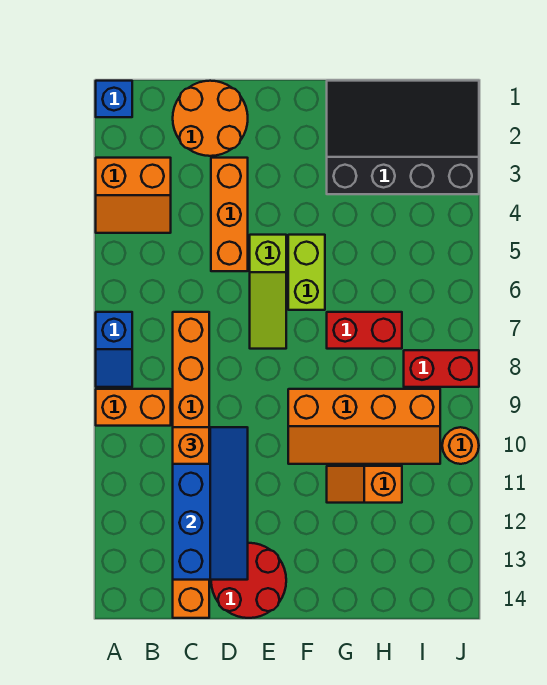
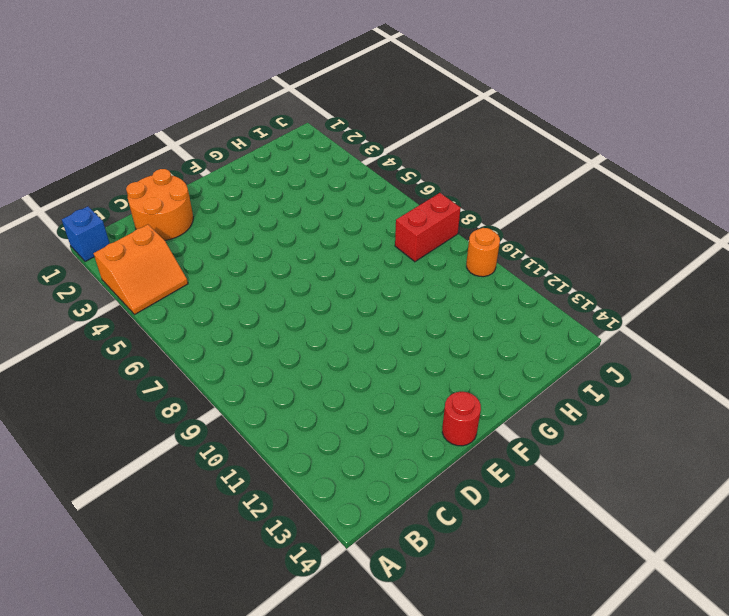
red round brick E14 level 1 -> red round brick D13:E14 level 1
none -> blue slope A7:A8 level 1 top 7
none -> orange brick A9:B9 level 1
none -> orange brick C7:C14 level 1

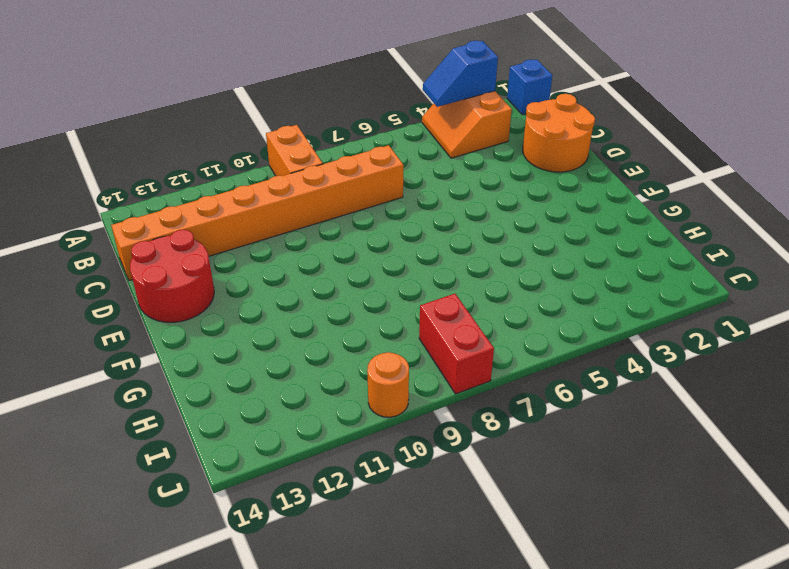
blue slope A3:A4 level 2 top 3 -> blue slope A7:A8 level 1 top 7
none -> orange brick D3:D5 level 1
none -> lime slope E5:E7 level 1 top 5
none -> lime brick F5:F6 level 1

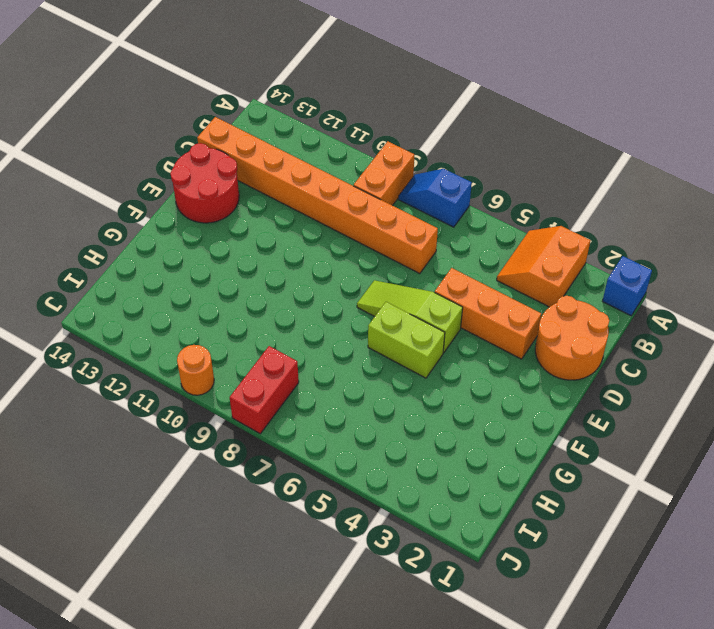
none -> orange slope F9:I10 level 1 top 9
none -> black slope G1:J3 level 1 top 3
none -> red brick G7:H7 level 1

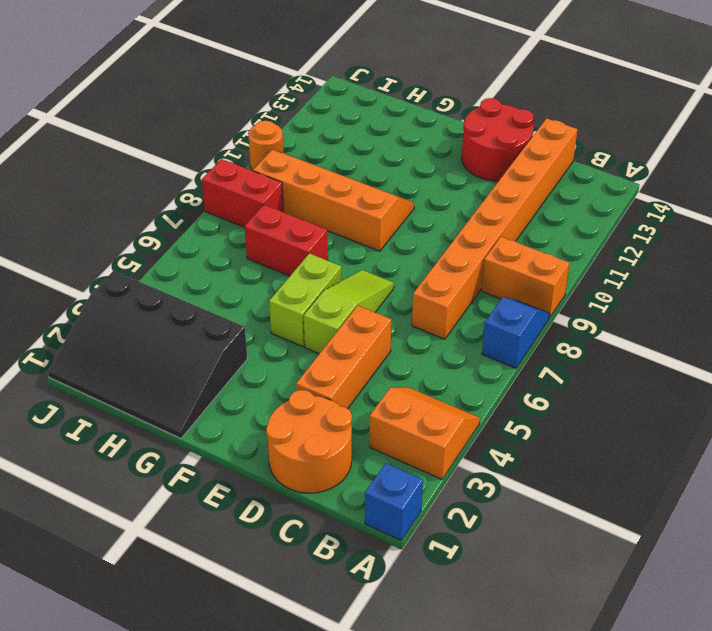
none -> orange slope G11:H11 level 1 top H
none -> blue slope C10:D13 level 2 top C
none -> orange brick C10 level 3

